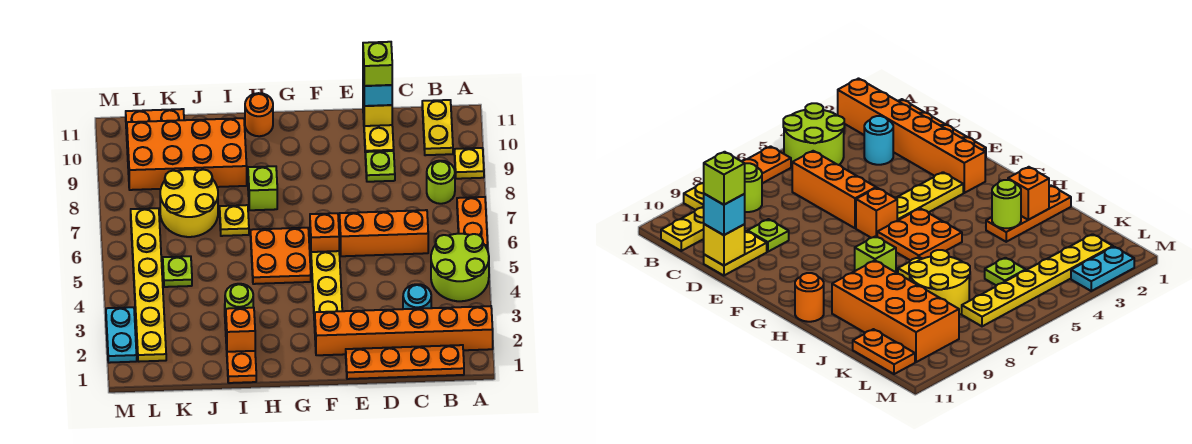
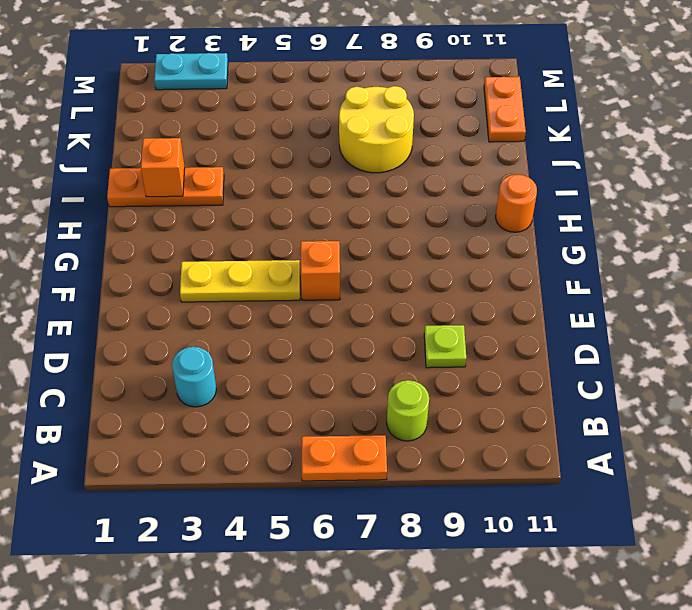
none -> orange brick A2:F2 level 1
none -> lime round brick A4:B5 level 1
none -> yellow plate A9 level 1

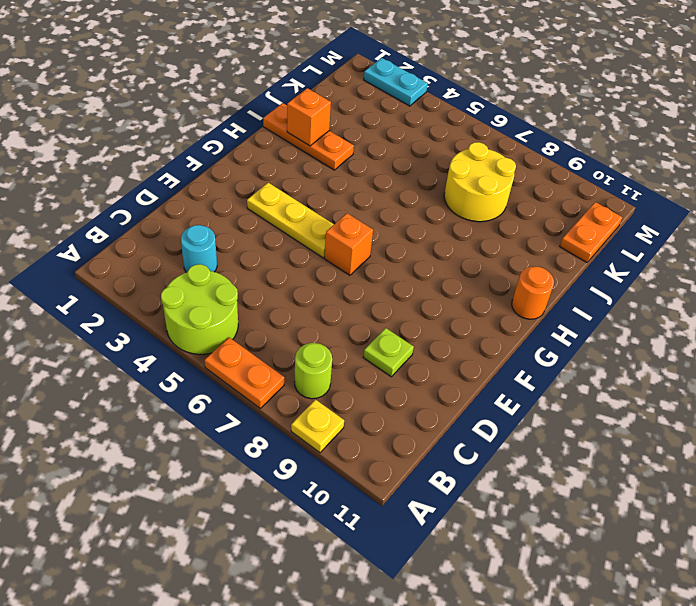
none -> orange brick A2:F2 level 1
none -> orange plate B1:E1 level 1
none -> yellow plate B10:B11 level 1

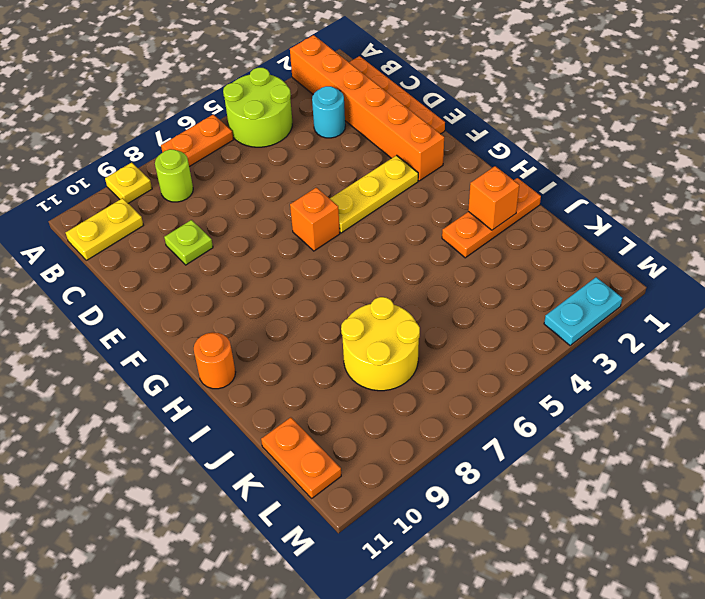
none -> orange brick C6:E6 level 1
none -> yellow plate D10:D11 level 1
none -> orange plate G5:H6 level 1

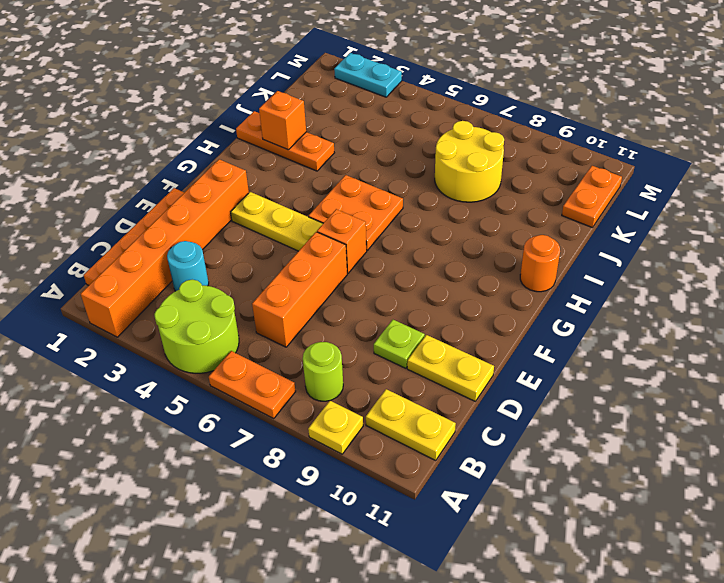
none -> lime brick H8 level 1
none -> yellow plate I7 level 1
none -> orange brick I9:L10 level 1

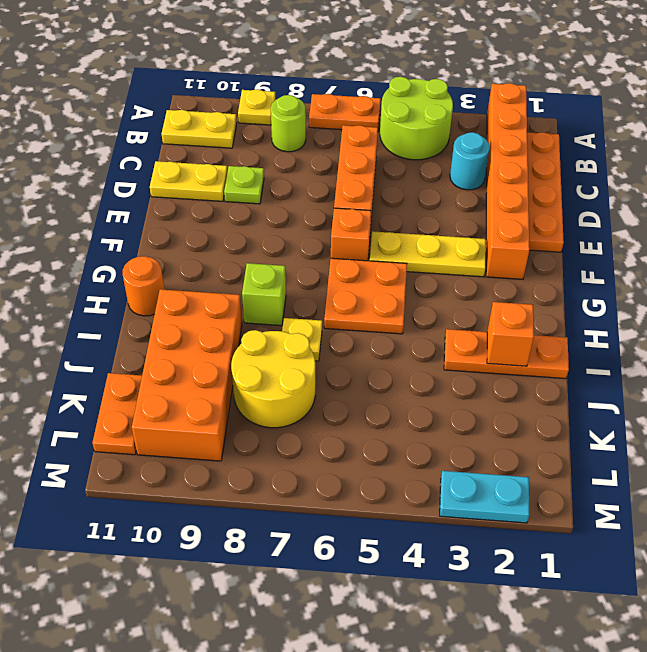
none -> lime plate K5 level 1
none -> yellow plate L2:L7 level 1
none -> yellow brick D11 level 2

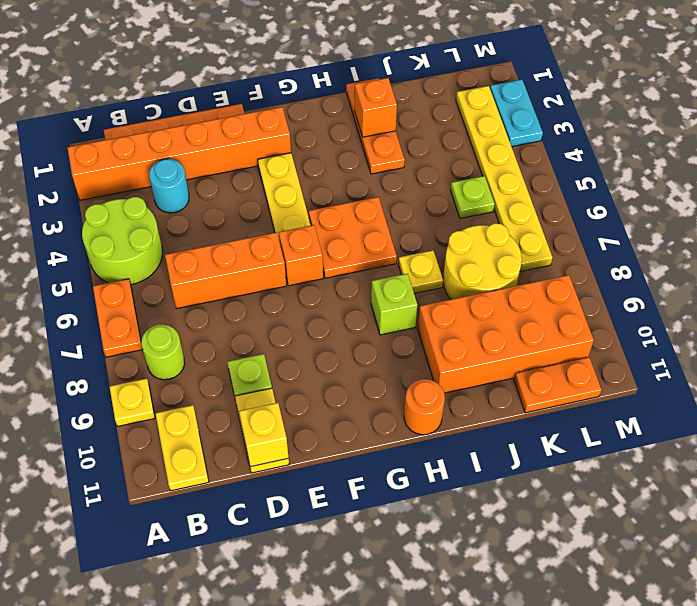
none -> lime round brick I3 level 2
none -> cyan brick D11 level 3
none -> lime brick D11 level 4

